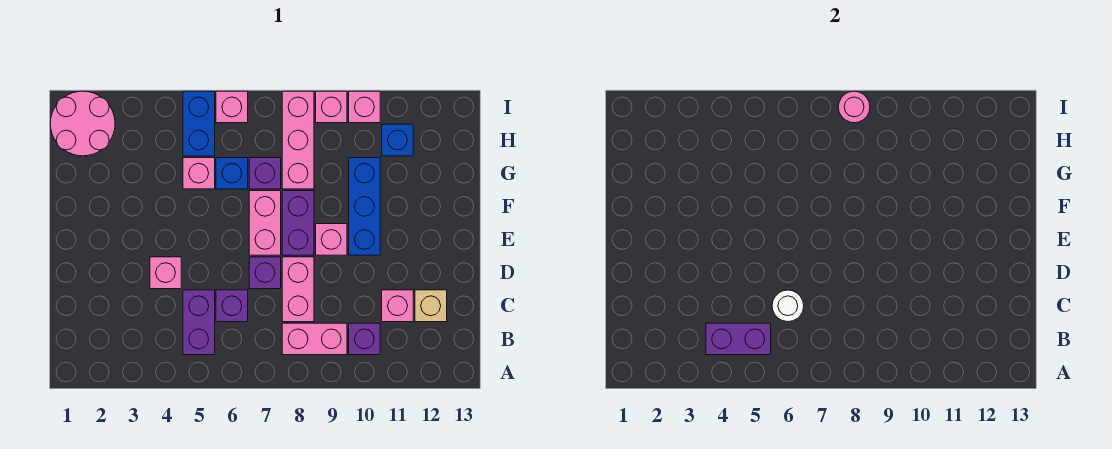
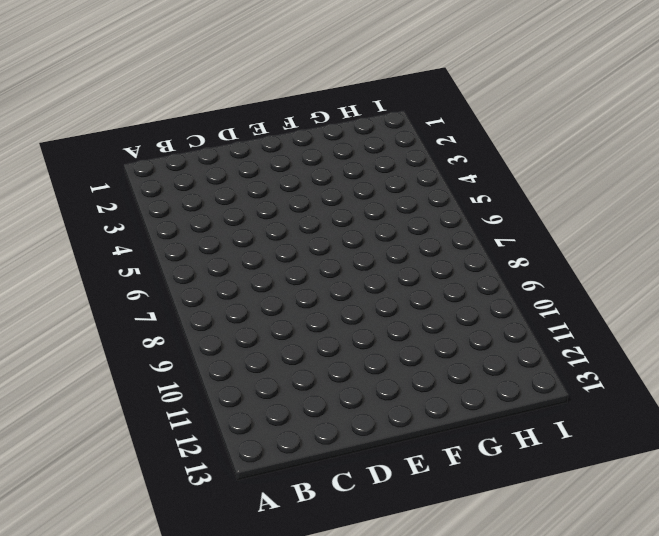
none -> purple brick B5:C5 level 1
none -> pink brick B8:B9 level 1
none -> purple brick B10 level 1

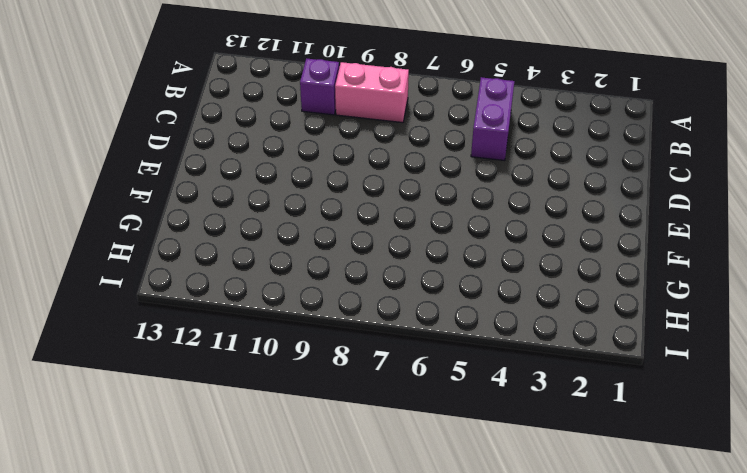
none -> purple brick C6 level 1
none -> pink brick C8:D8 level 1
none -> pink brick C11 level 1

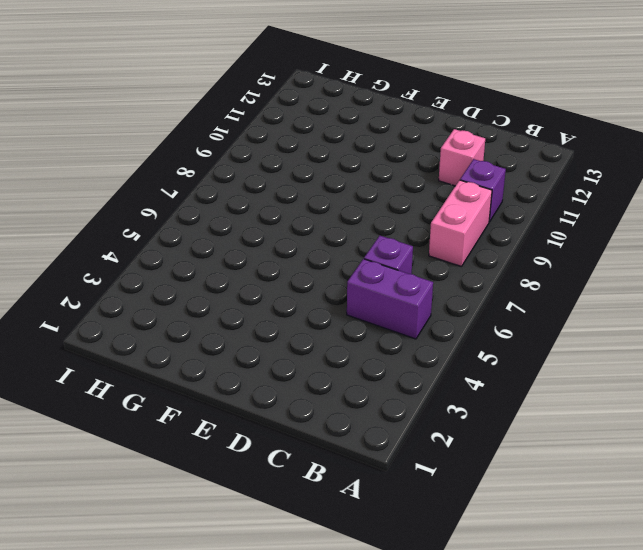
none -> pink brick C8:D8 level 1
none -> tan brick C12 level 1
none -> pink brick D4 level 1

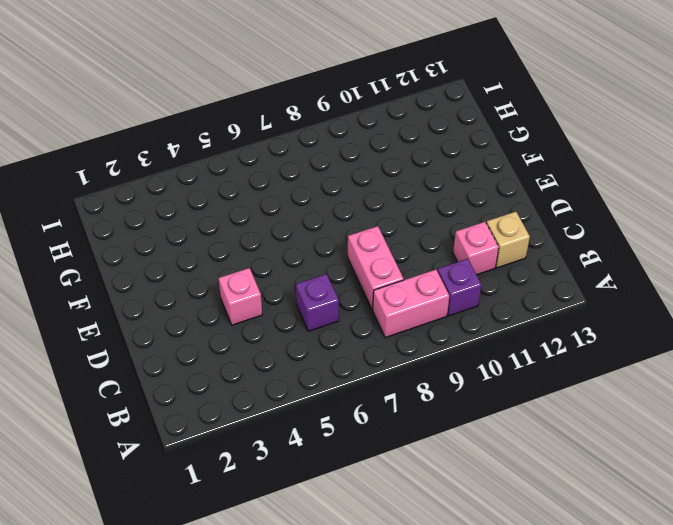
none -> purple brick B5:C5 level 1
none -> purple brick D7 level 1
none -> pink brick E7:F7 level 1

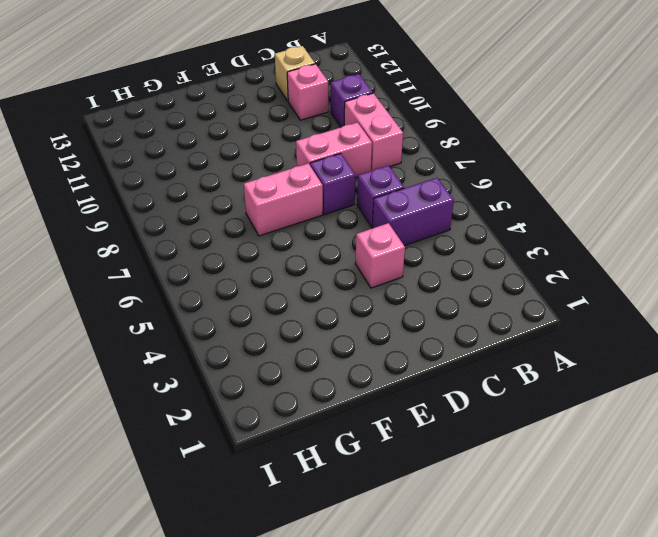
none -> purple brick E8:F8 level 1
none -> pink brick E9 level 1
none -> blue brick E10:G10 level 1

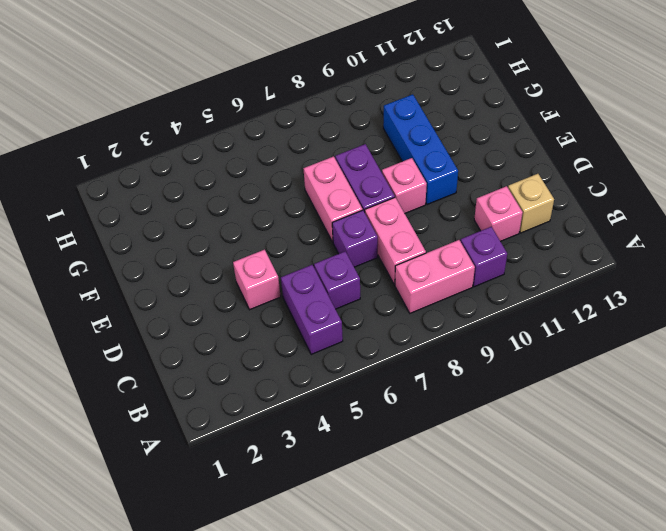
none -> pink brick G5 level 1
none -> blue brick G6 level 1
none -> purple brick G7 level 1

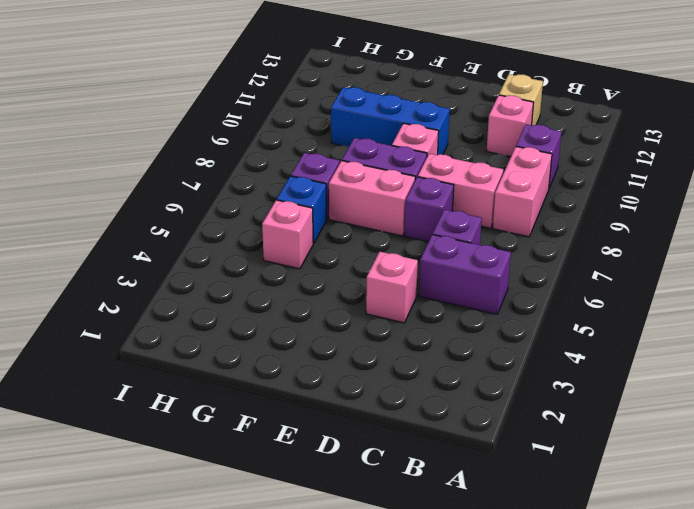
none -> pink brick G8:I8 level 1
none -> pink round brick H1:I2 level 1
none -> blue brick H5:I5 level 1

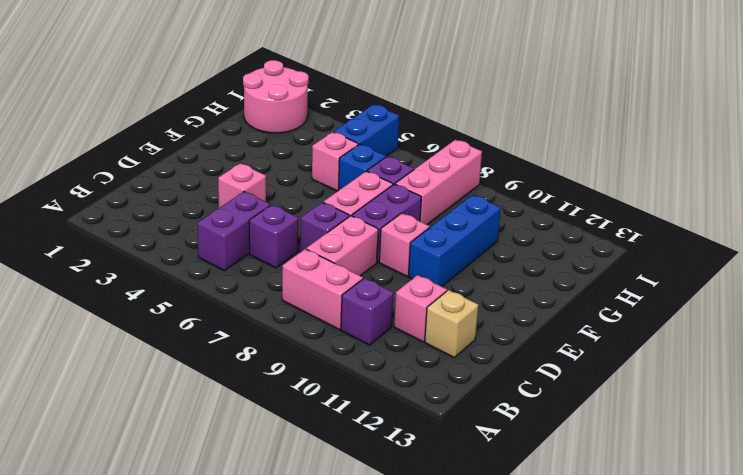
none -> blue brick H11 level 1
none -> pink brick I6 level 1
none -> pink brick I9 level 1

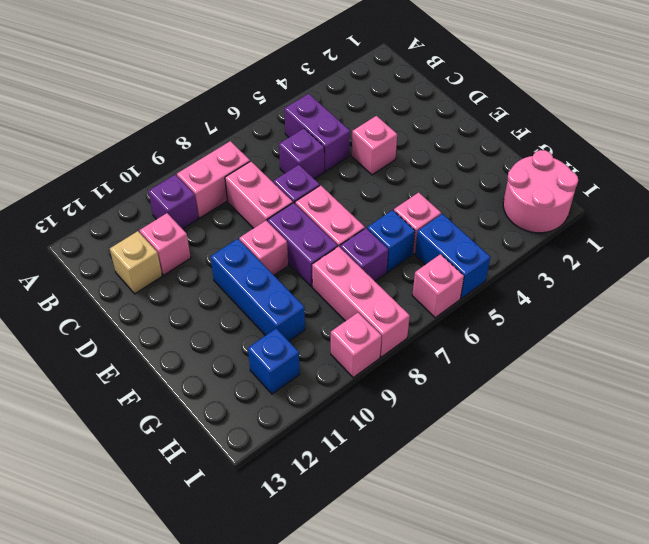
none -> pink brick I10 level 1
none -> purple brick B4:B5 level 2
none -> white round brick C6 level 2

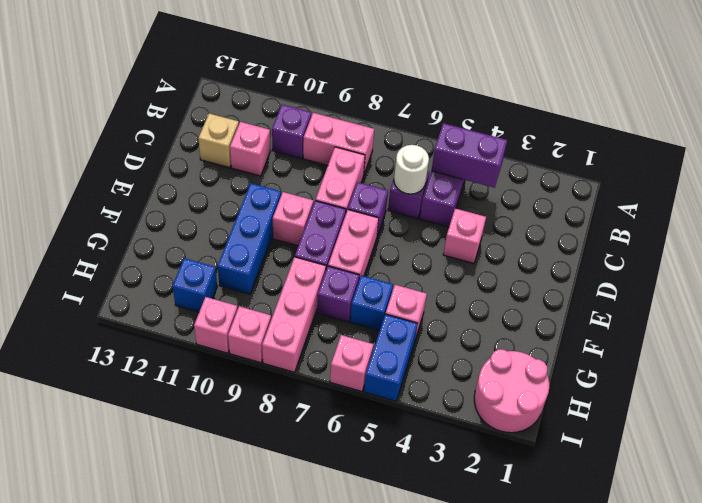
none -> pink round brick I8 level 2

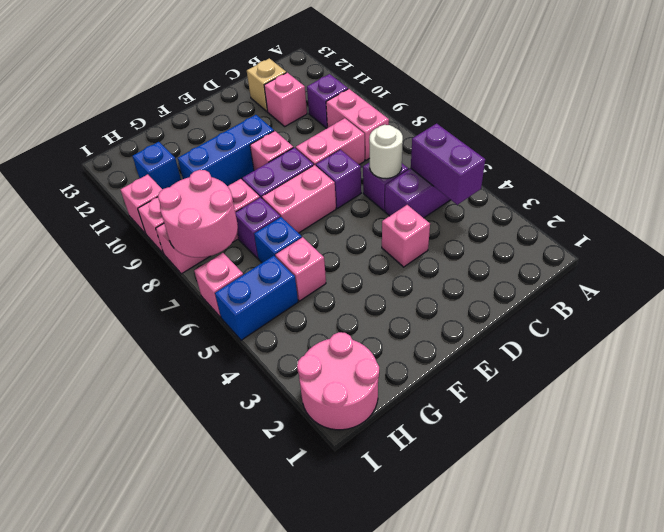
pink round brick H7:I8 level 2 -> pink round brick I8 level 2

